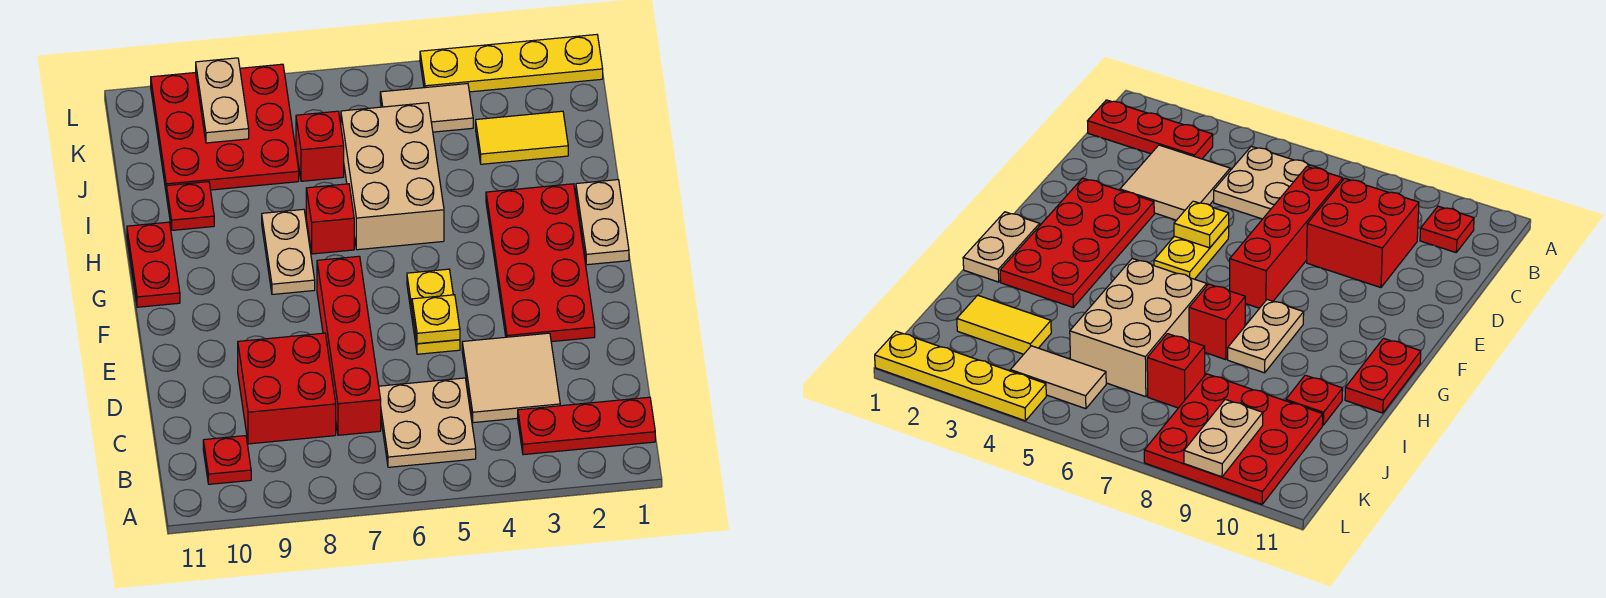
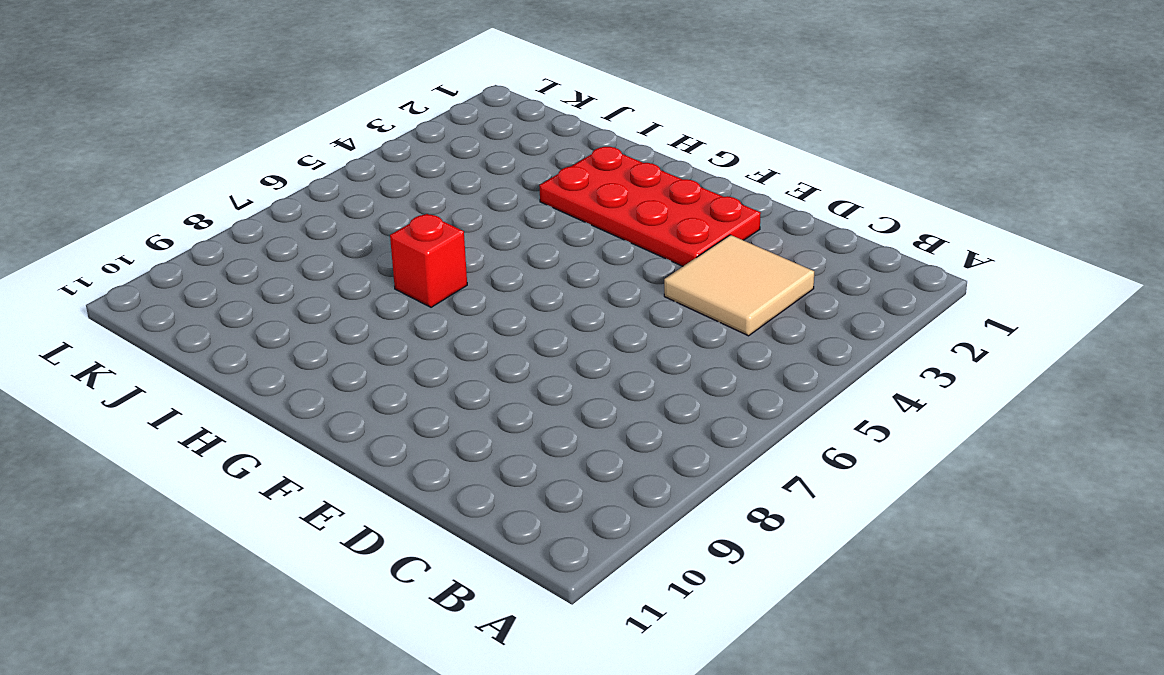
none -> red plate B1:B3 level 1
none -> tan plate B5:C6 level 1
none -> red plate B10 level 1

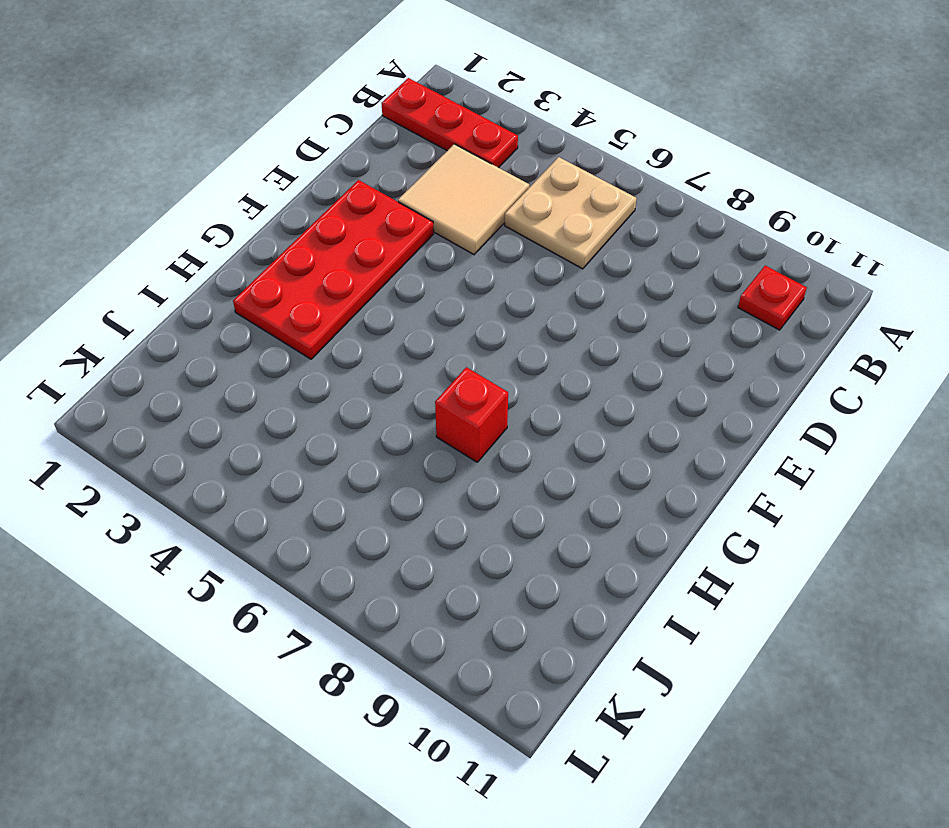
none -> red brick C7:F7 level 1
none -> red brick C8:D9 level 1
none -> yellow plate E5:F5 level 1

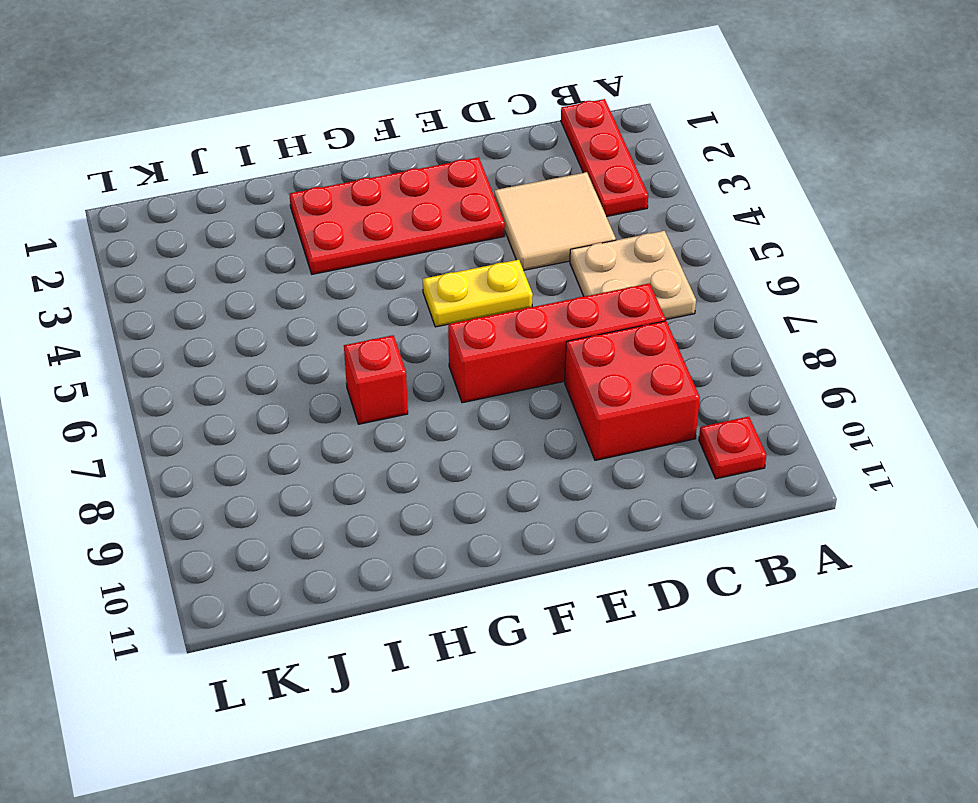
none -> tan plate G1:H1 level 1
none -> tan plate G8:H8 level 1
none -> red plate G11:H11 level 1

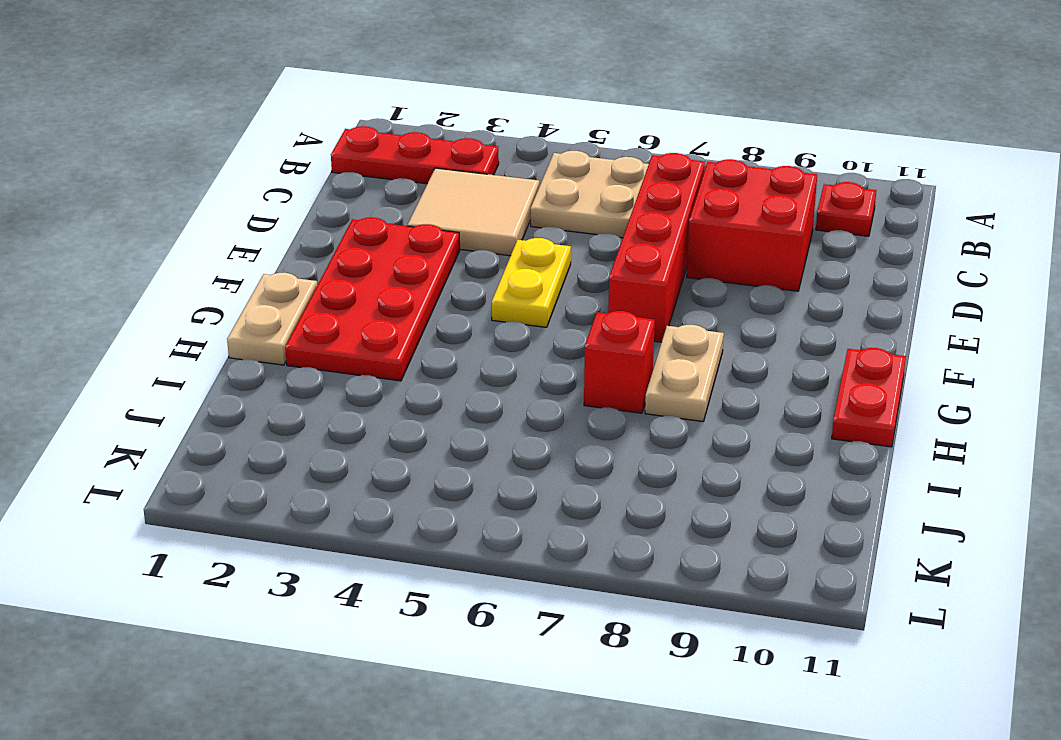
none -> tan brick H5:J6 level 1
none -> red plate I10 level 1
none -> yellow tile J2:J3 level 1

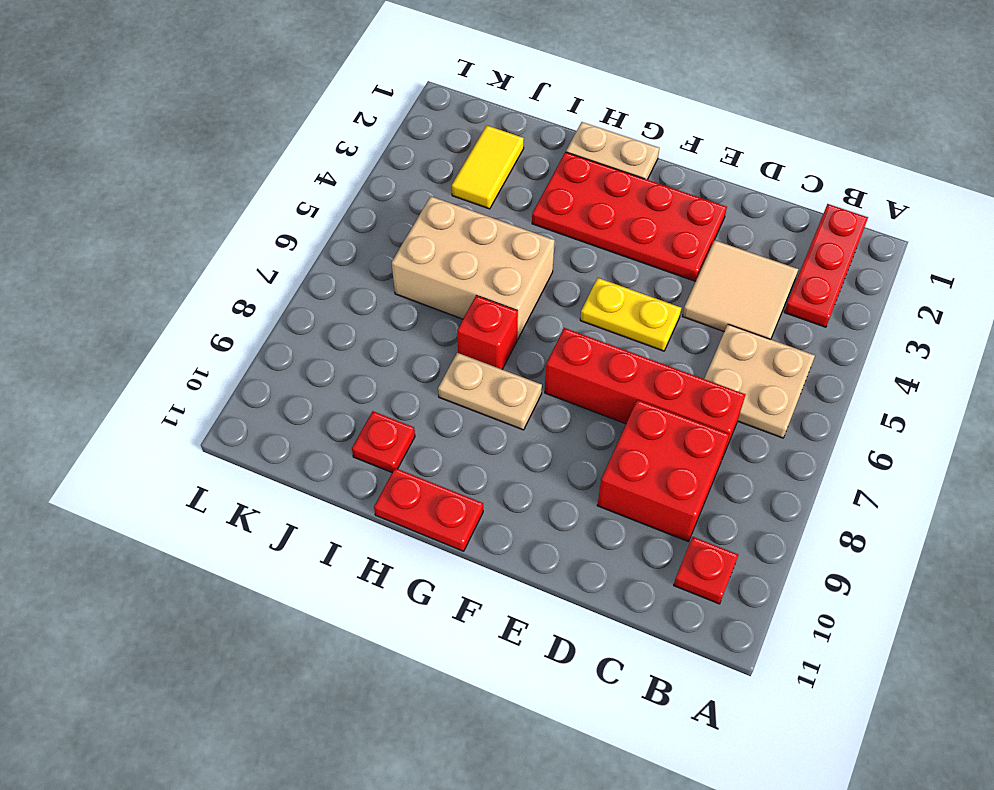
none -> red brick J7 level 1
none -> red plate J8:L10 level 1
none -> tan tile K4:K5 level 1

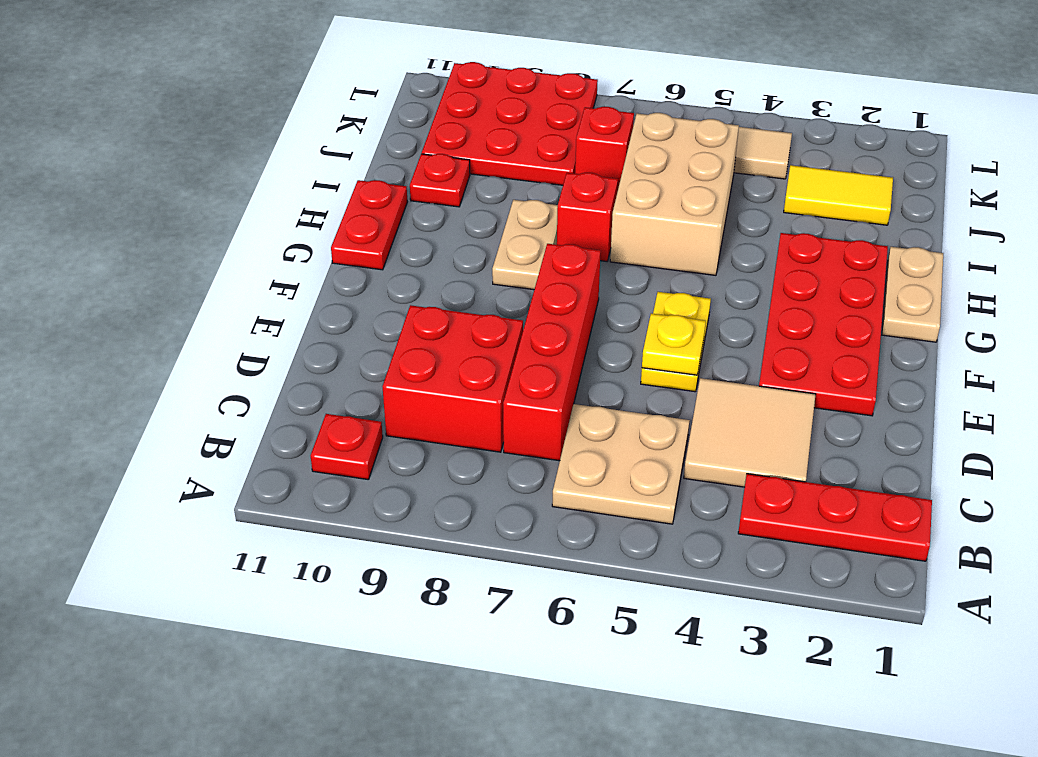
none -> yellow plate L1:L4 level 1
none -> tan plate K9:L9 level 2

